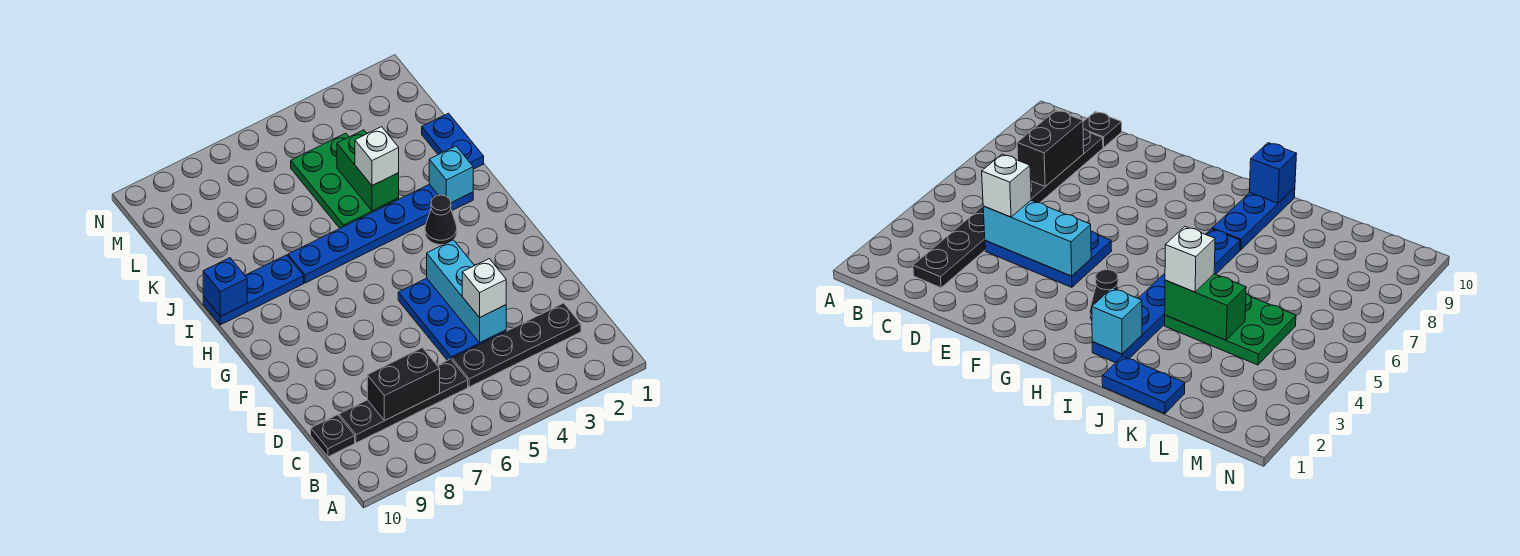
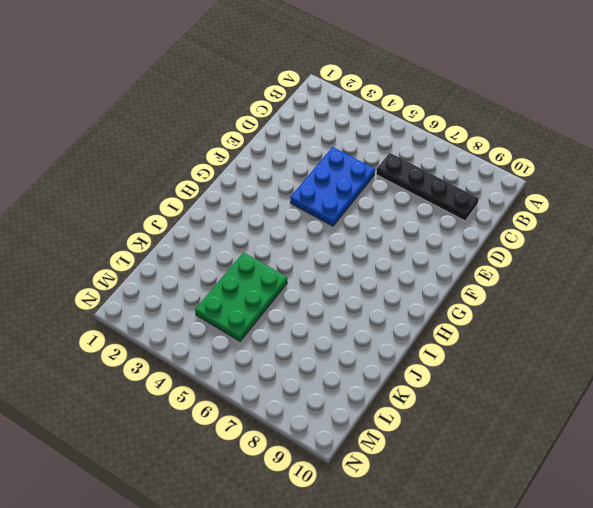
none -> black plate C2:C5 level 1
none -> black plate C10 level 1
none -> black cone H3 level 1

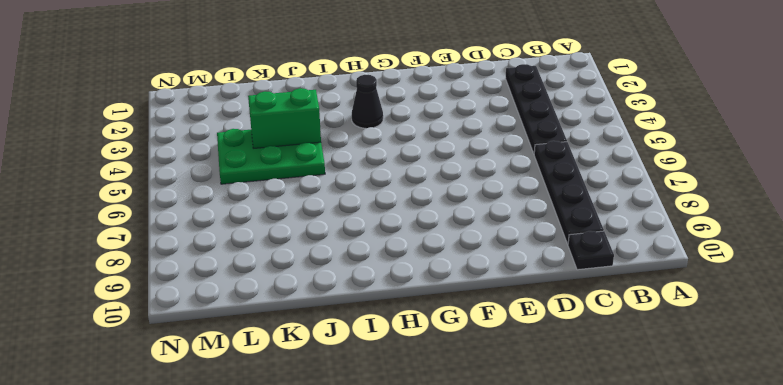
none -> blue plate D4:F5 level 1
none -> blue plate I2:I7 level 1
none -> blue plate I8:I10 level 1

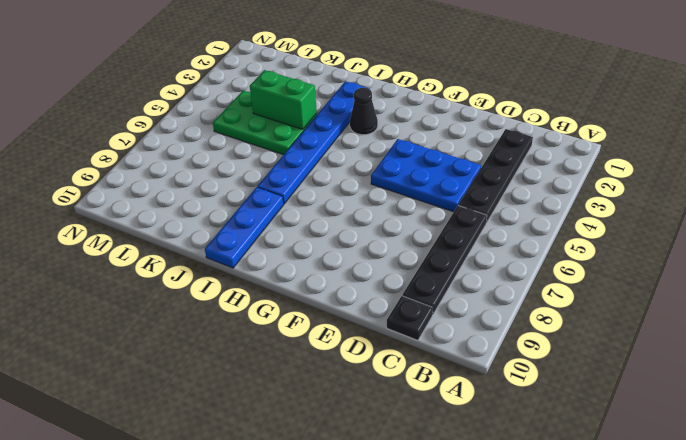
none -> blue plate J1:K1 level 1
none -> black brick C7:C8 level 2
none -> cyan brick D4:F4 level 2

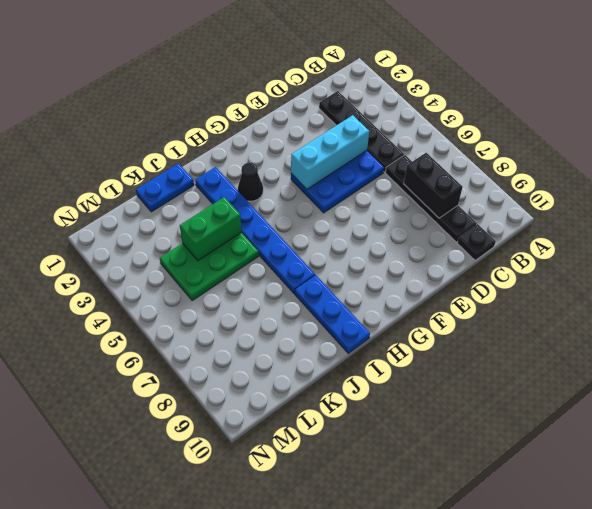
none -> cyan brick I2 level 2
none -> blue brick I10 level 2
none -> white brick D4 level 3

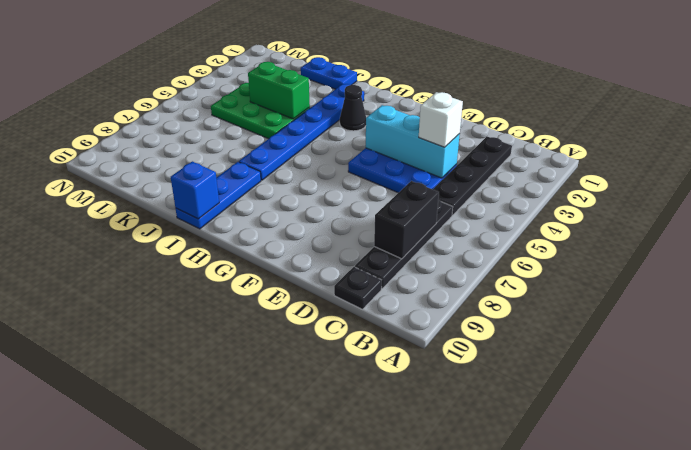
none -> cyan brick I2 level 2
none -> white brick J4 level 3

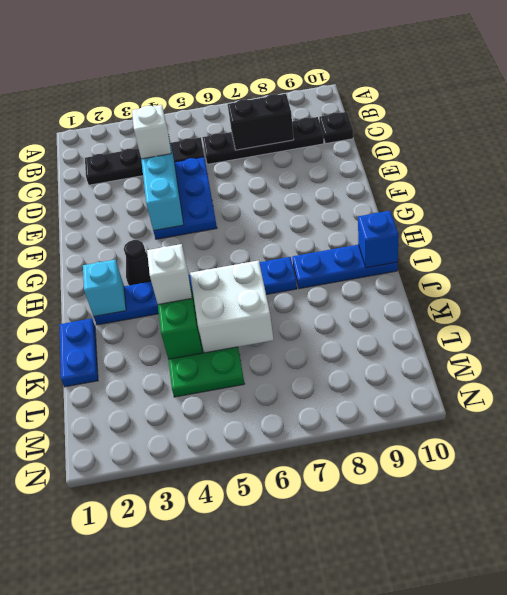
white brick J5:K6 level 2 -> none

